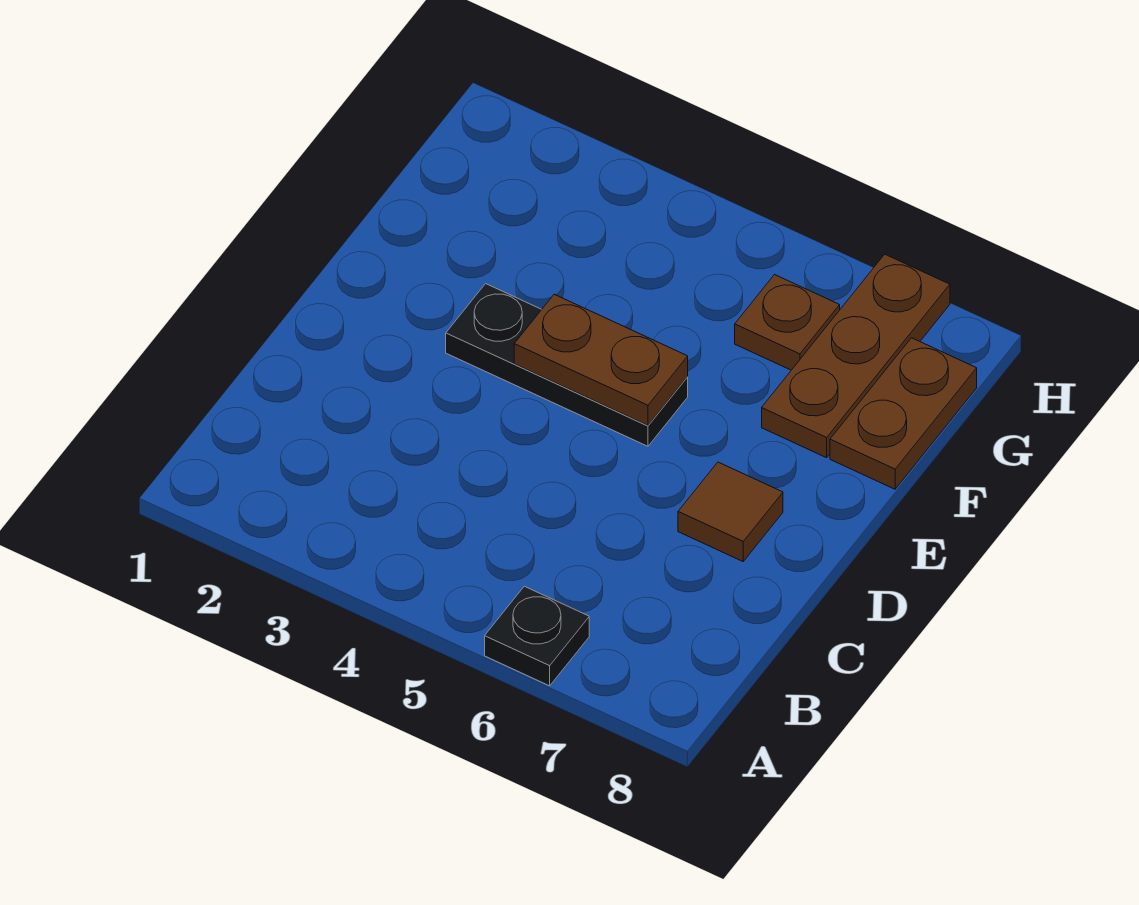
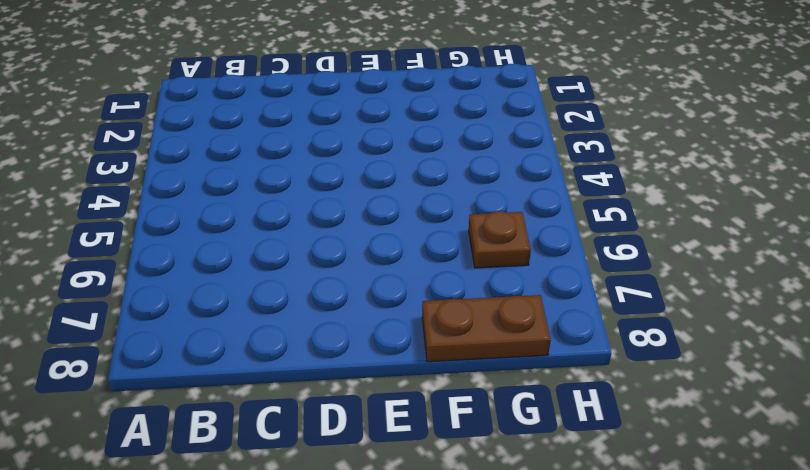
none -> black plate A6 level 1
none -> brown tile D7 level 1

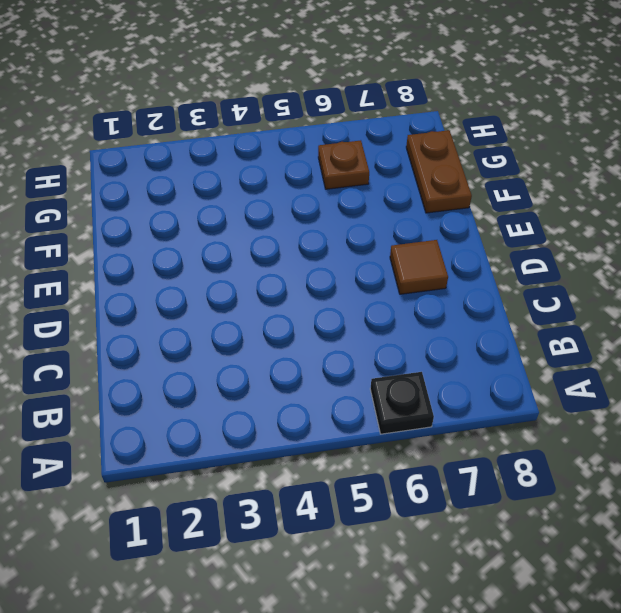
none -> black plate E3:E5 level 1
none -> brown plate F7:H7 level 1

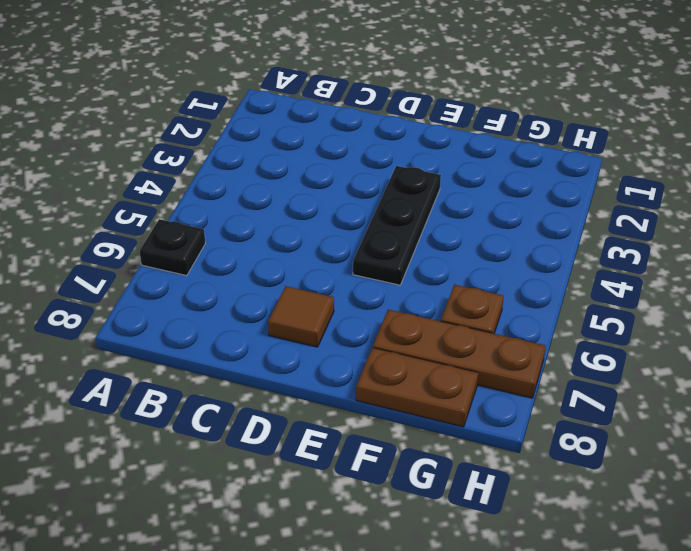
none -> brown plate E4:E5 level 2

